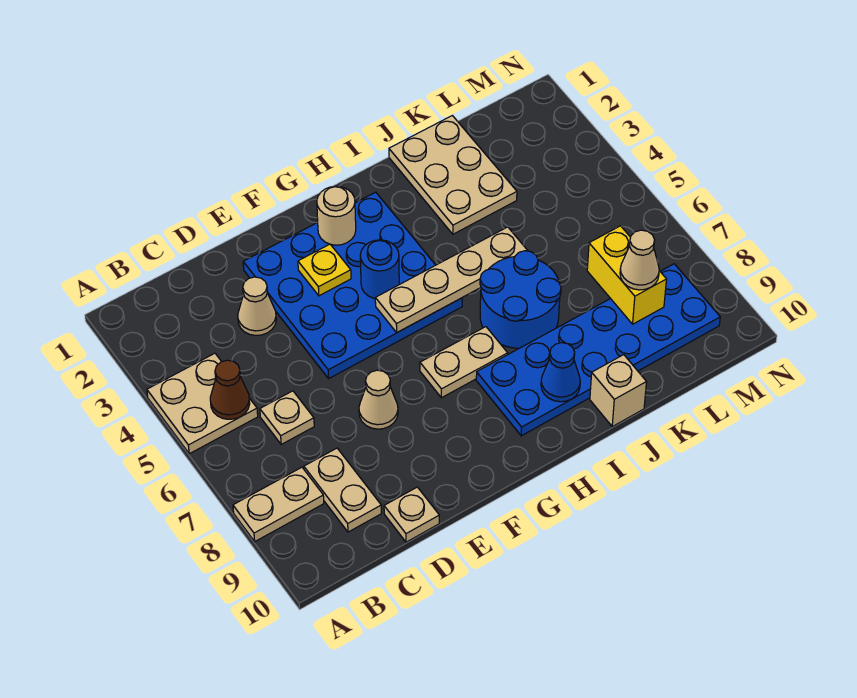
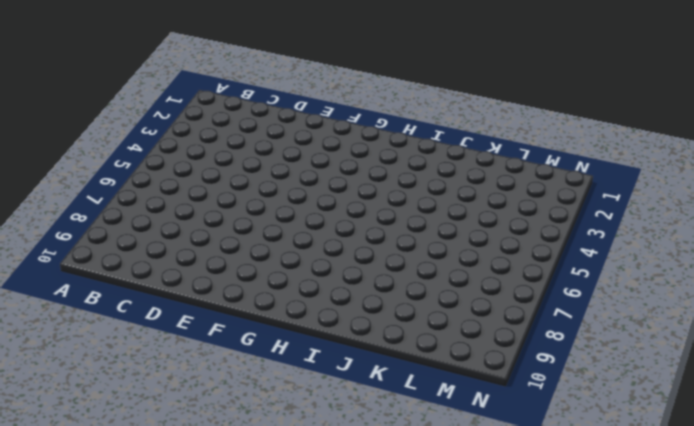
none -> tan plate A4:B5 level 1
none -> tan plate A8:B8 level 1
none -> tan plate C6 level 1

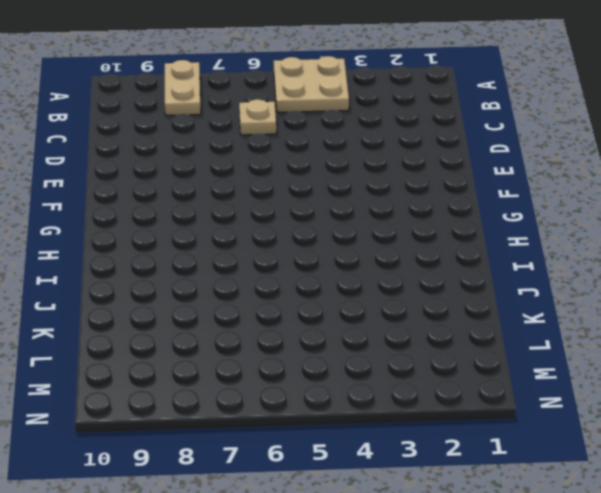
none -> tan plate C8:C9 level 1
none -> tan cone D3 level 1
none -> tan plate D10 level 1

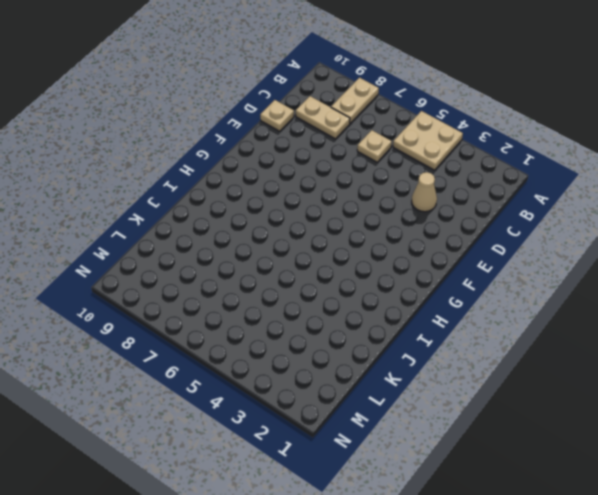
none -> blue plate E2:H5 level 1
none -> tan cone E7 level 1
none -> tan plate G7:H7 level 1

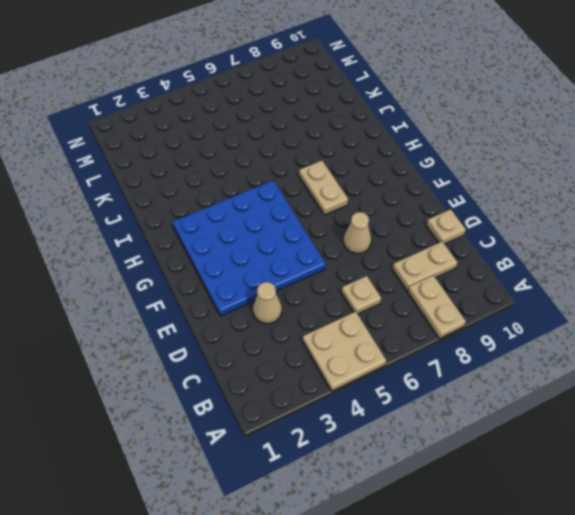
none -> blue plate H8:M9 level 1
none -> blue round brick I6:J7 level 1
none -> tan plate J1:K3 level 1

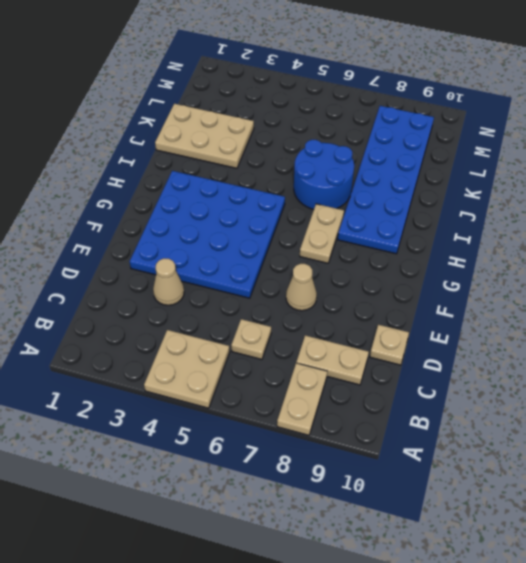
none -> tan brick J10 level 1
none -> brown cone B5 level 2
none -> yellow plate F3 level 2

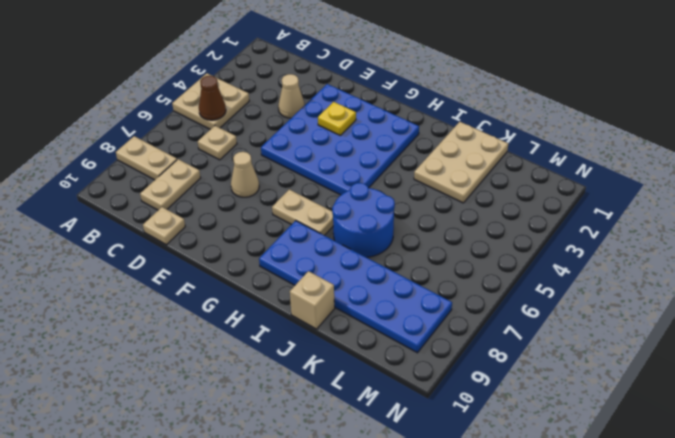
none -> tan round brick G2 level 2
none -> blue round brick G4 level 2
none -> tan plate G5:J5 level 2

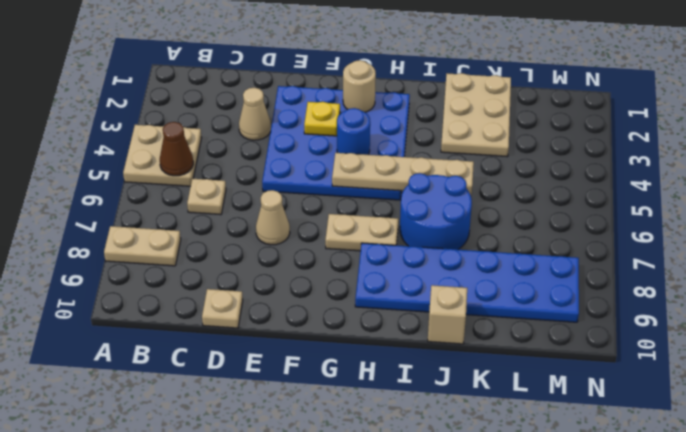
none -> tan plate C8:C9 level 1
none -> blue cone I9 level 2
none -> yellow brick L7:L8 level 2

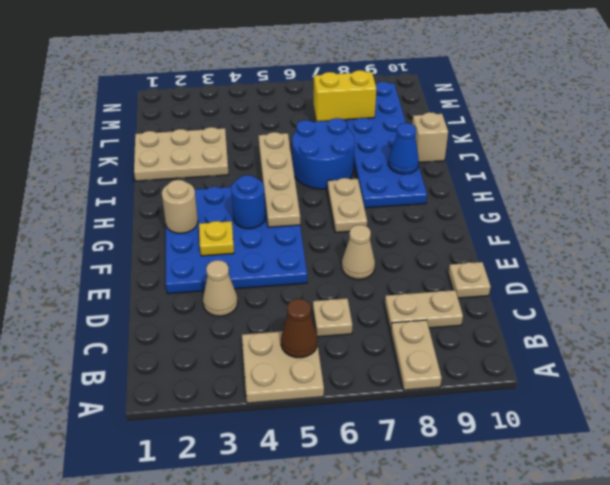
none -> tan cone L8 level 3

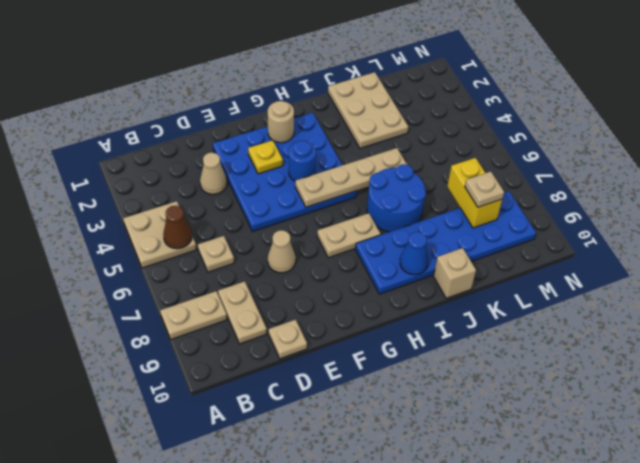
tan plate L8 level 3 -> tan cone L8 level 3

